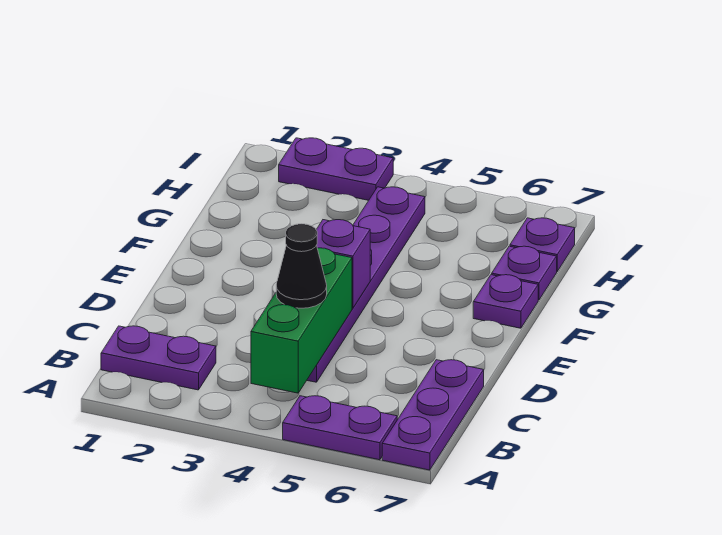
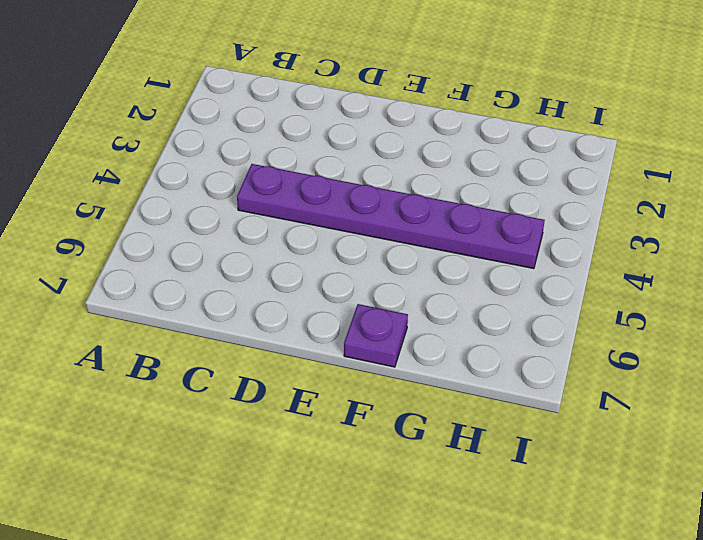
none -> purple plate A5:A6 level 1
none -> purple plate A7:C7 level 1

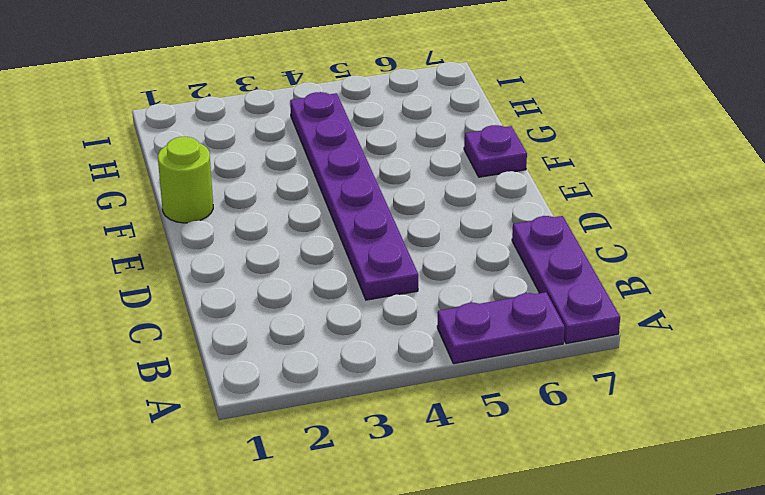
lime round brick F1 level 1 -> none
none -> purple plate B1:B2 level 1
none -> purple plate G7 level 1

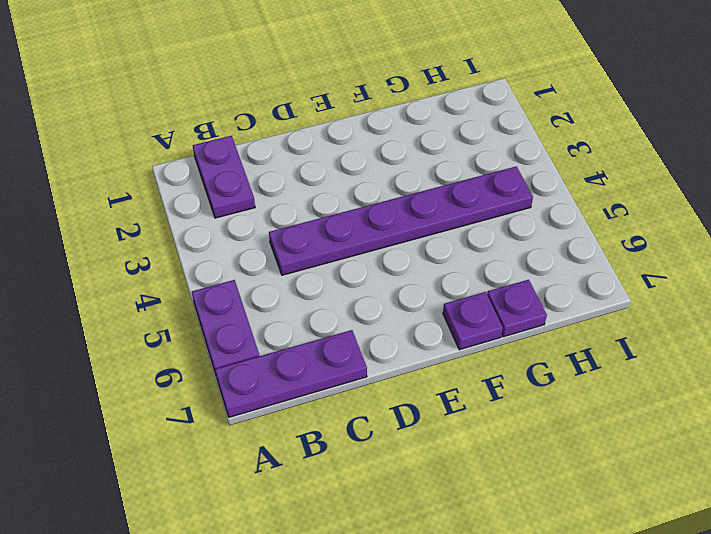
none -> purple plate H7 level 1
none -> purple plate I2:I3 level 1

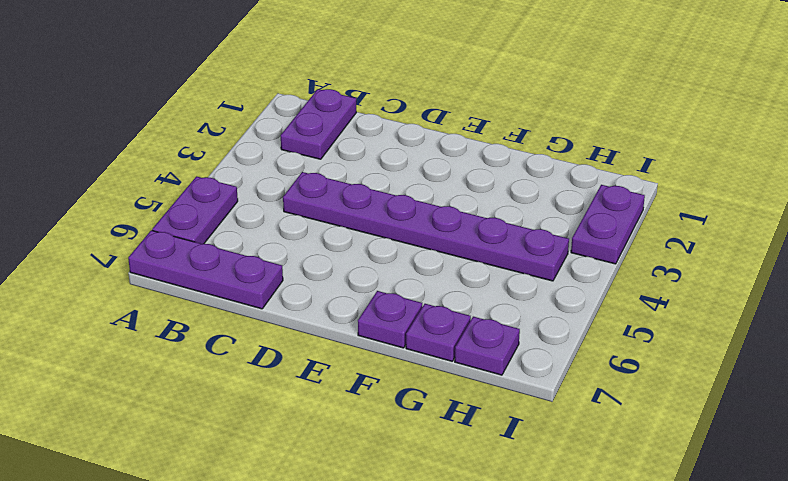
none -> green brick B4:D4 level 2
none -> purple brick E4 level 2

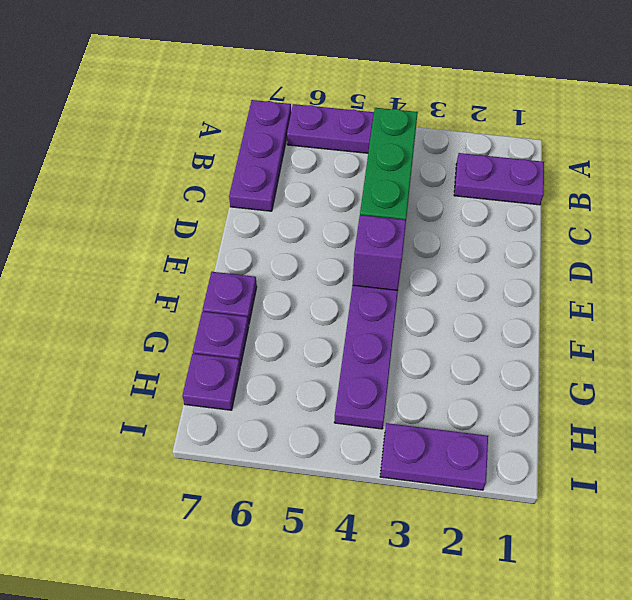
none -> black cone C4 level 3

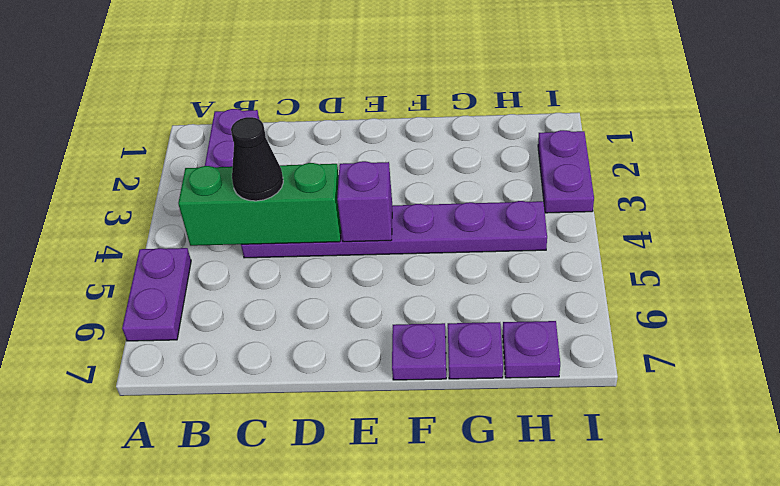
none -> purple plate A7:C7 level 1

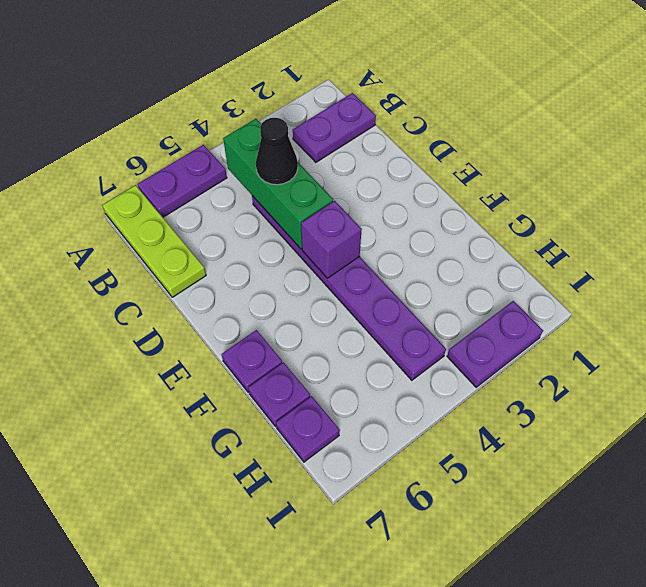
lime plate A7:C7 level 1 -> purple plate A7:C7 level 1

